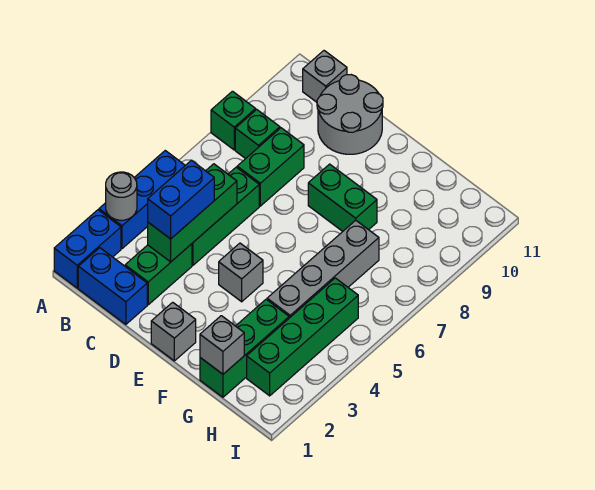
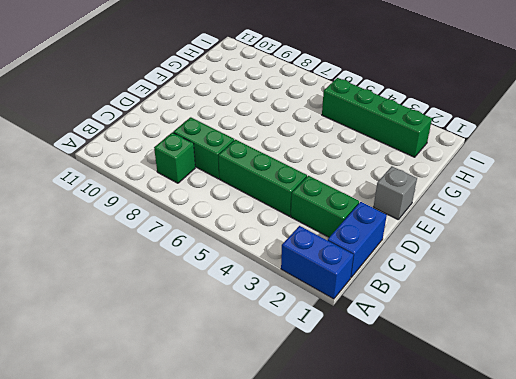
none -> blue brick A3:A5 level 1
none -> green brick A8 level 1
none -> grey brick B11 level 1

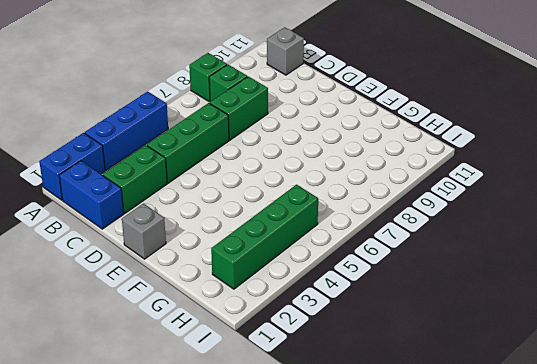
none -> grey round brick C10:D11 level 1
none -> grey brick E4 level 1
none -> green brick E8:F8 level 1

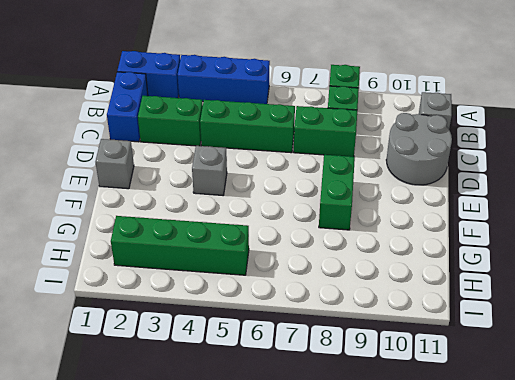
none -> green brick G1:G3 level 1
none -> grey brick G4:G7 level 1
none -> grey round brick A3 level 2

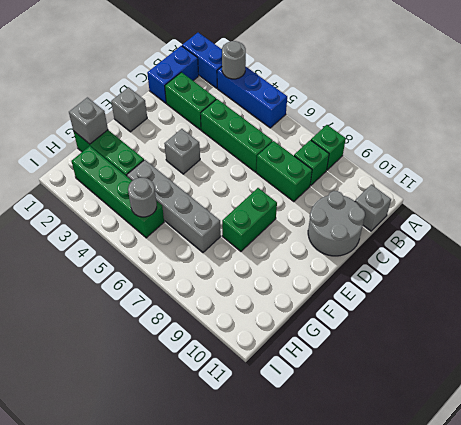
grey round brick H5 level 2 -> none
none -> green brick C3:C5 level 2
none -> blue brick C3:C4 level 3

